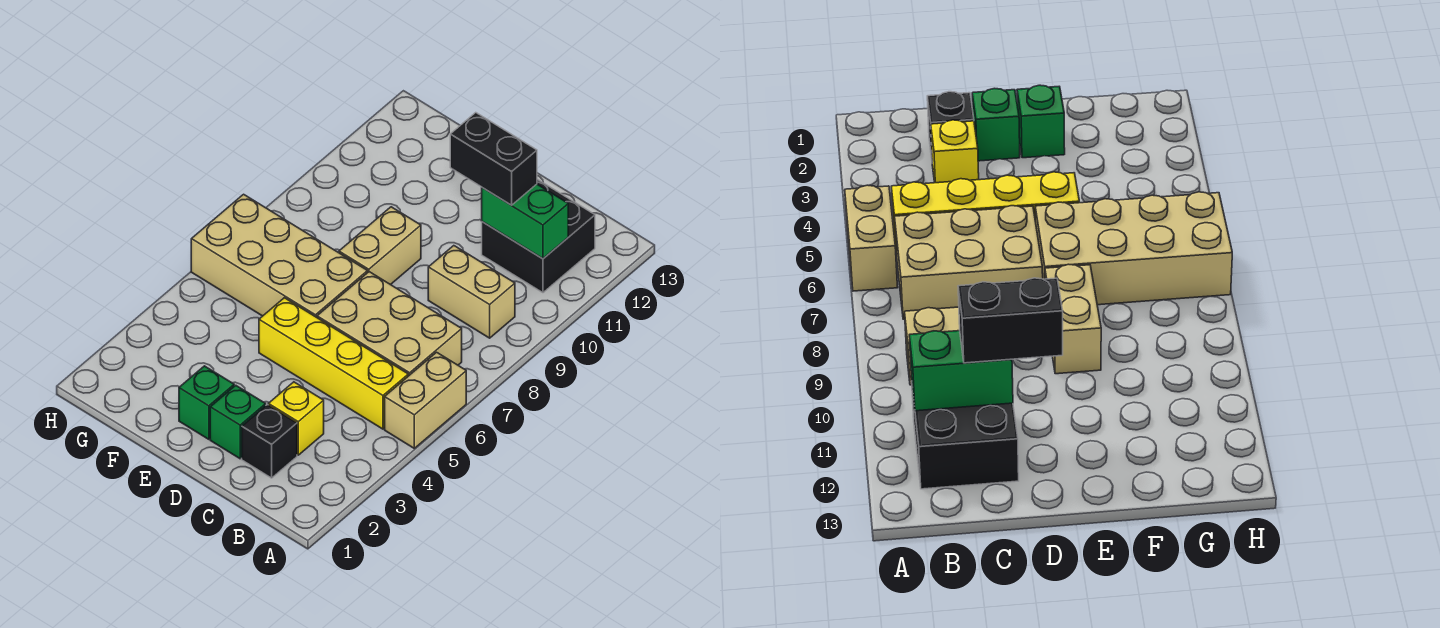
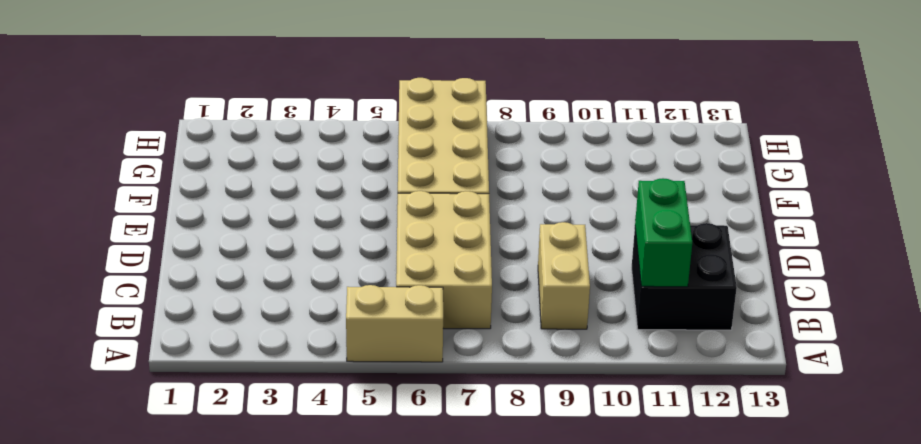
none -> yellow brick B5:E5 level 1
none -> black brick C2 level 1
none -> yellow brick C3 level 1

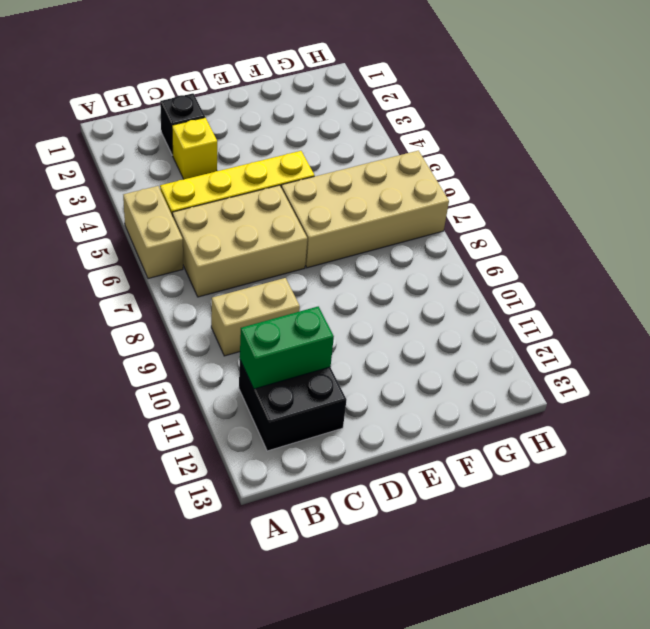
none -> green brick D2 level 1
none -> green brick E2 level 1
none -> tan brick E8:E9 level 1

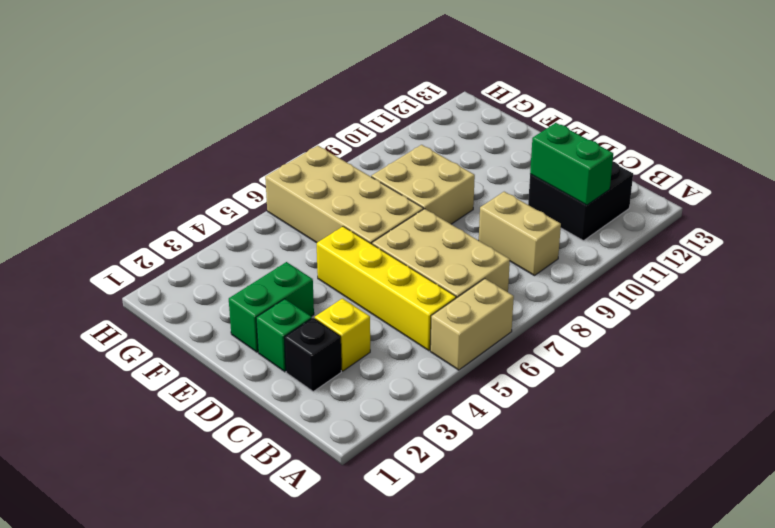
green brick E2:E3 level 1 -> green brick E2 level 1
tan brick E8:F9 level 1 -> tan brick E8:E9 level 1
none -> black brick C11:D11 level 3

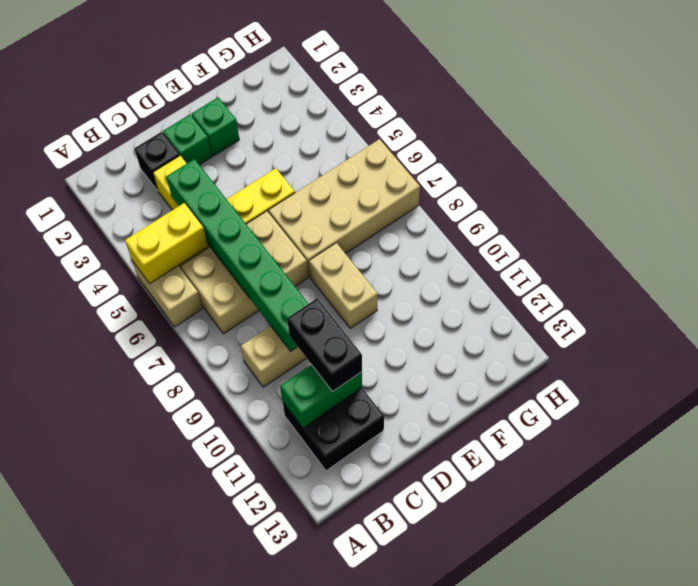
yellow brick A5:B5 level 2 -> none
green brick C4:C9 level 2 -> none
black brick C10:C11 level 3 -> black brick C11:D11 level 3

